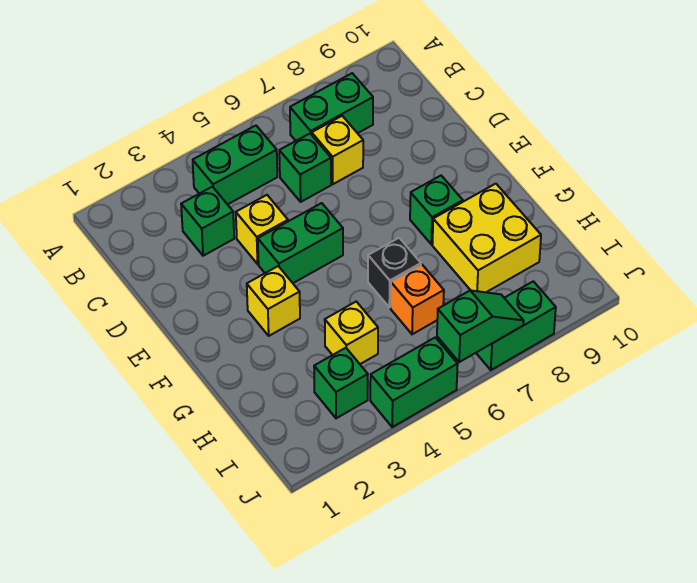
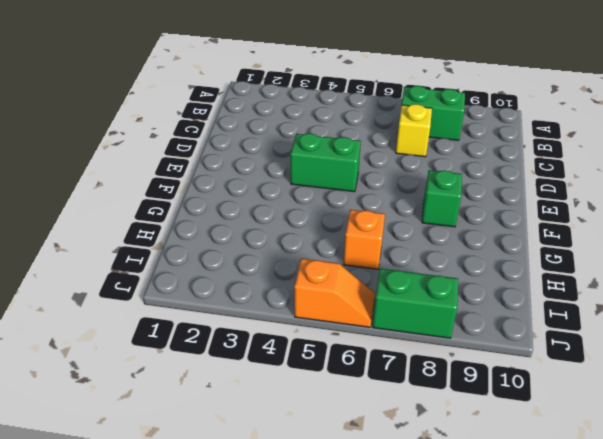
orange slope J5:J6 level 1 top 5 -> green brick J4:J5 level 1
none -> green brick B4:B5 level 1
none -> green brick C3 level 1
none -> green brick C6 level 1

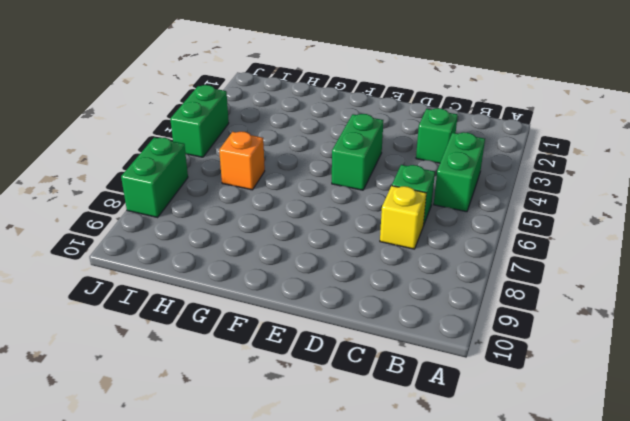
none -> green brick B7:B8 level 1
none -> yellow brick D4 level 1
none -> yellow brick F3 level 1

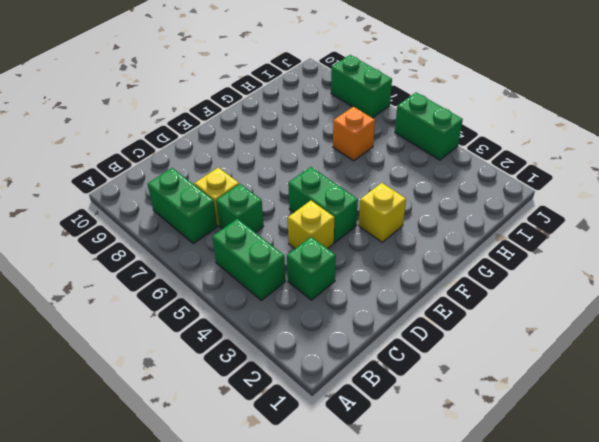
none -> green brick F8 level 1
none -> black brick G6 level 1
none -> yellow brick G8:H9 level 1

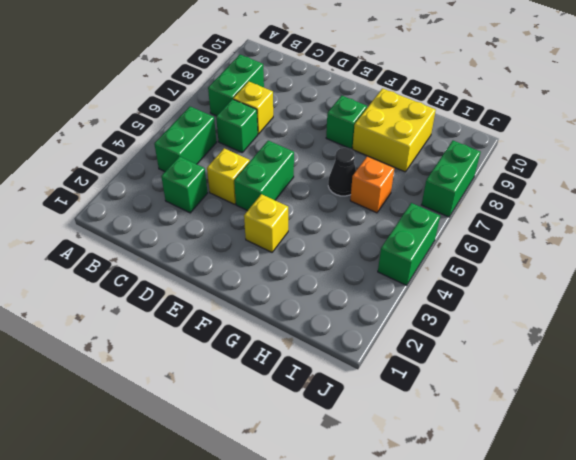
black cone G6 level 1 -> black brick G6 level 1
none -> yellow brick H4 level 1
none -> green brick I3 level 1
none -> green slope J6:J7 level 2 top 6

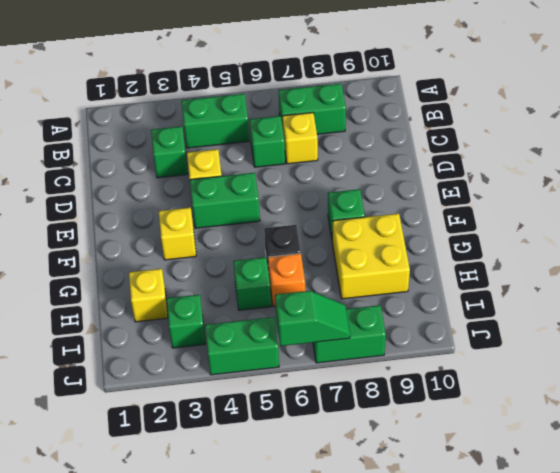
yellow brick H2 level 1 -> yellow brick H4 level 1
green brick H5 level 1 -> none

